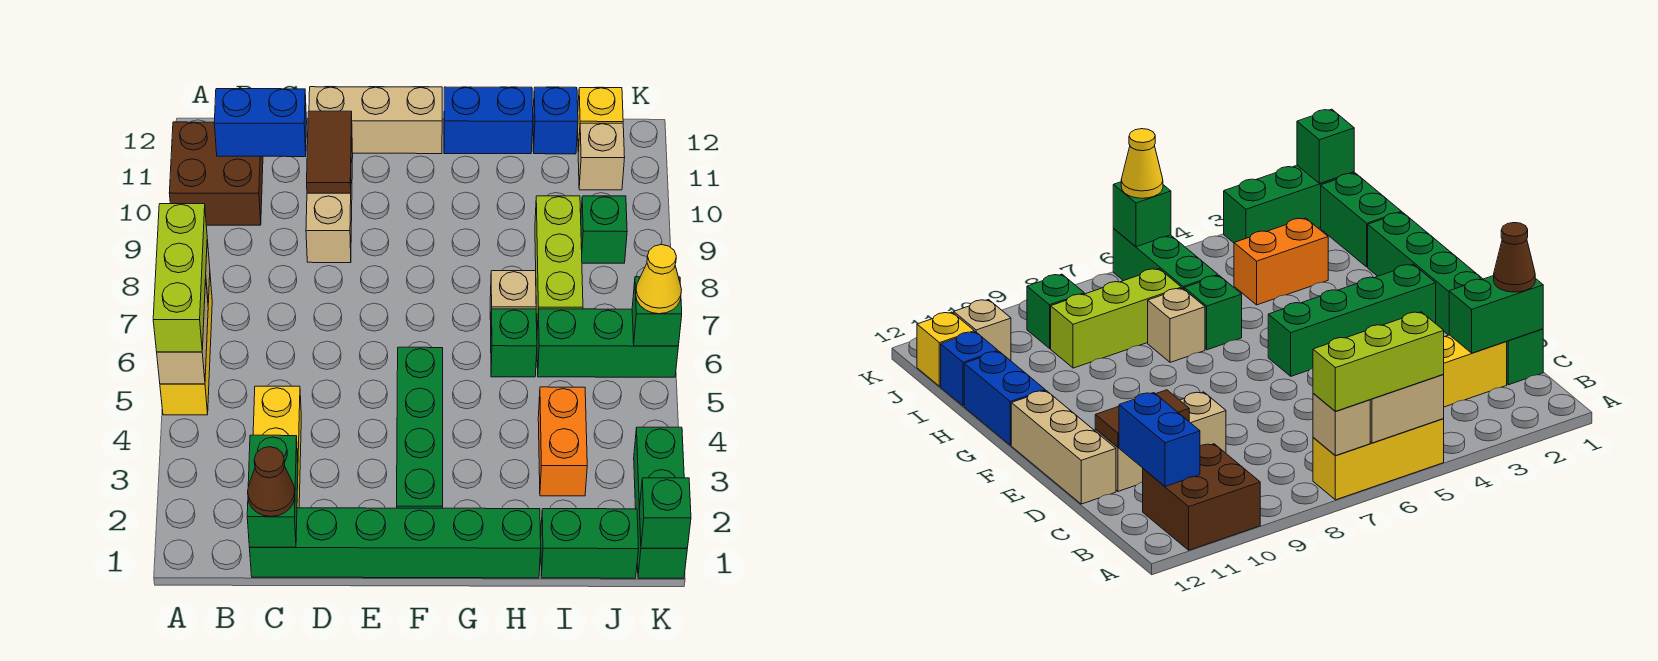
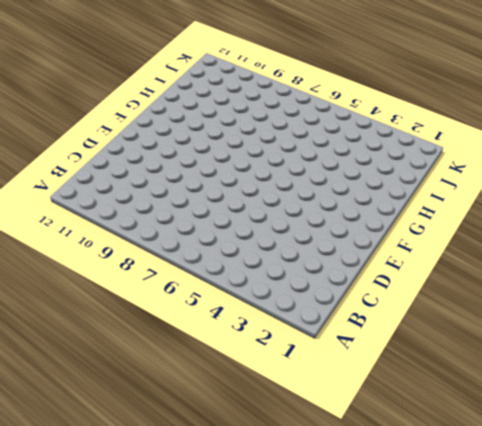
none -> yellow brick A5:A7 level 1
none -> brown brick A10:B11 level 1
none -> green brick C1:H1 level 1

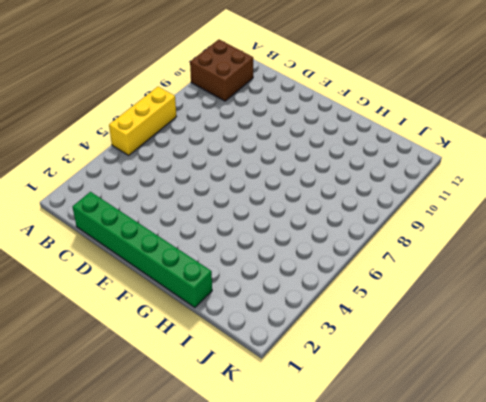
none -> yellow brick C2:C4 level 1
none -> tan brick D9:D11 level 1
none -> tan brick D12:F12 level 1

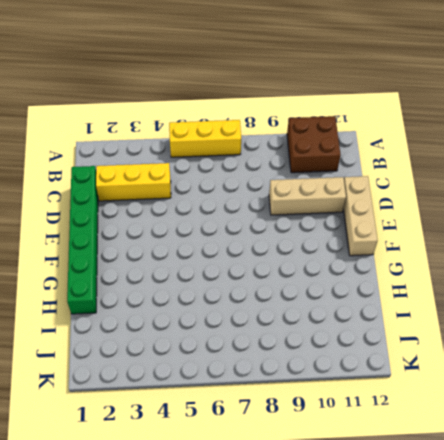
none -> green brick F2:F5 level 1
none -> blue brick G12:H12 level 1
none -> green brick H6 level 1

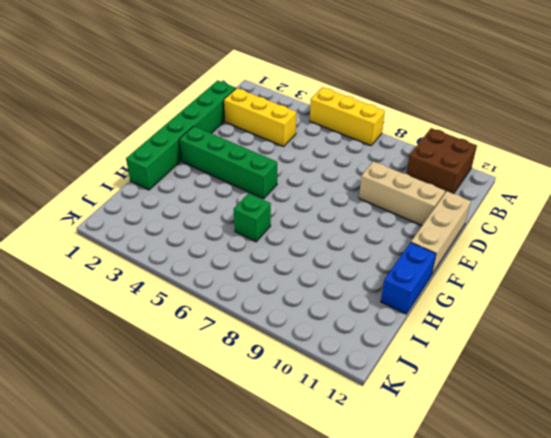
none -> tan brick H7 level 1
none -> green brick I1:J1 level 1
none -> orange brick I3:I4 level 1

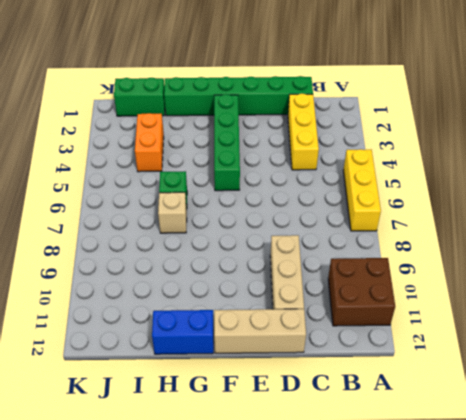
none -> green brick I6:K6 level 1
none -> lime brick I7:I9 level 1
none -> blue brick I12 level 1

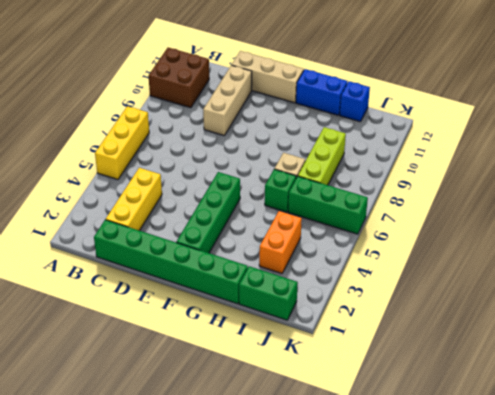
none -> green brick J9 level 1
none -> tan brick J11 level 1
none -> yellow brick J12 level 1

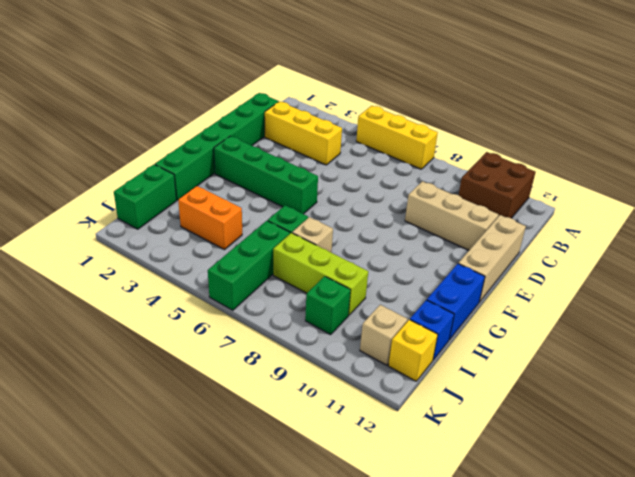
none -> green brick K1:K3 level 1
none -> tan brick A5:A6 level 2
none -> tan brick A7 level 2

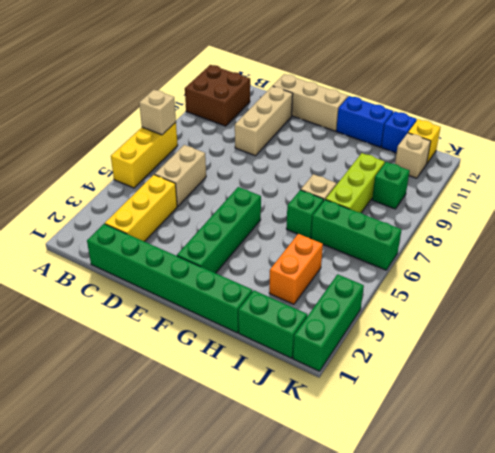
tan brick C5:C6 level 1 -> tan brick A5:A6 level 2
none -> blue brick B11:C11 level 2
none -> green brick C1:C2 level 2
none -> brown tile D10:D11 level 2

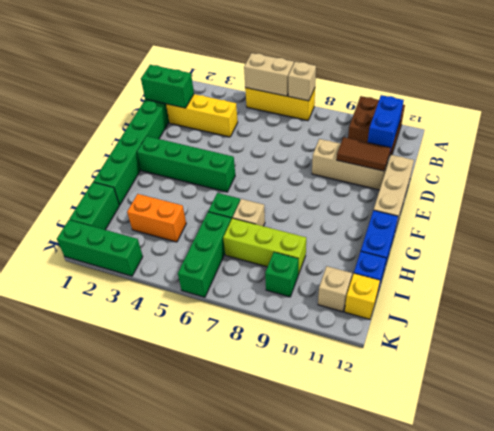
none -> green brick K1 level 2
none -> green brick K6 level 2
none -> lime brick A5:A7 level 3

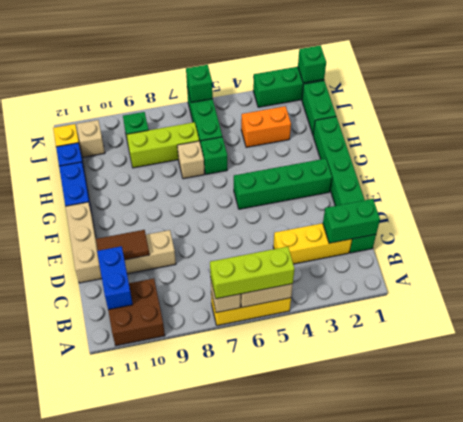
none -> brown cone C1 level 3
none -> yellow cone K6 level 3

